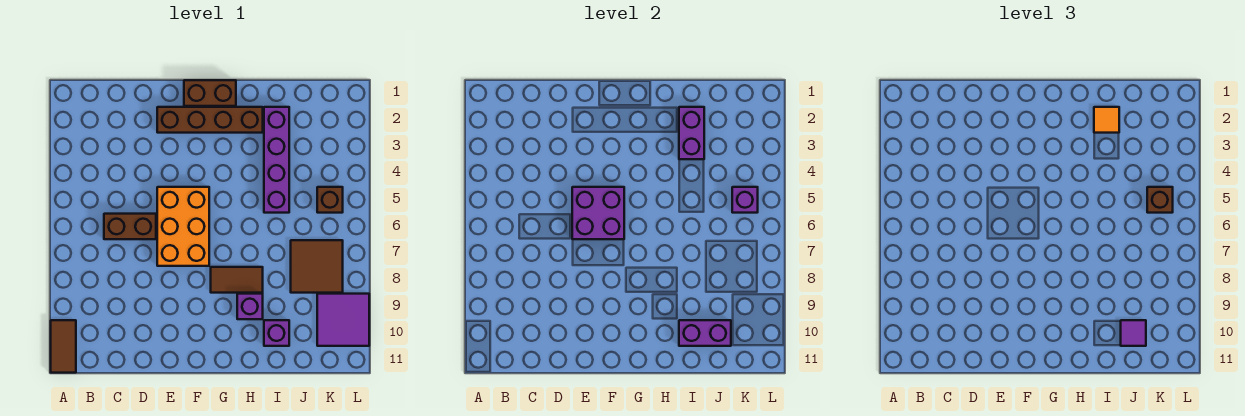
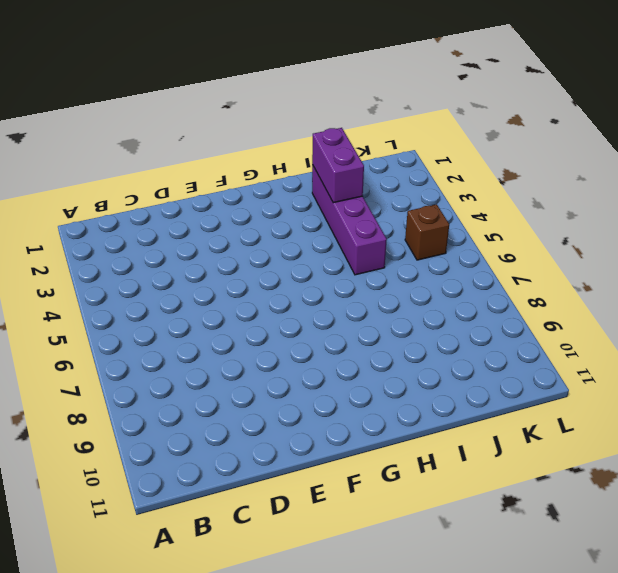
none -> brown tile A10:A11 level 1
none -> brown brick C6:D6 level 1
none -> brown brick E2:H2 level 1

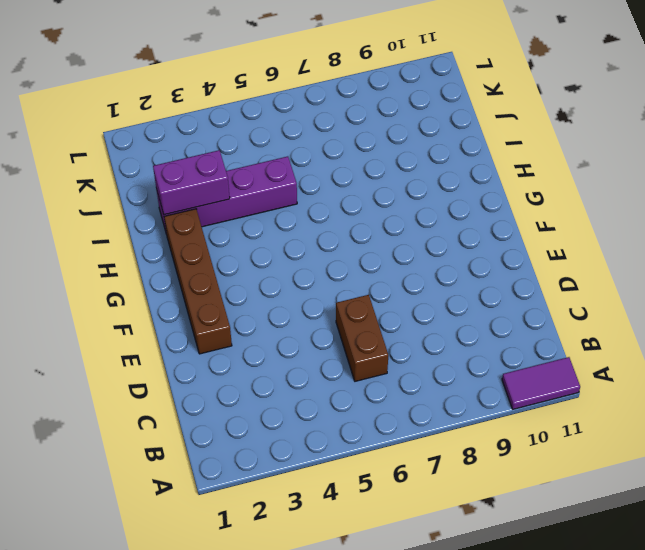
purple tile A10:A11 level 1 -> brown tile A10:A11 level 1
none -> orange brick E5:F7 level 1
none -> brown brick F1:G1 level 1
none -> brown tile G8:H8 level 1

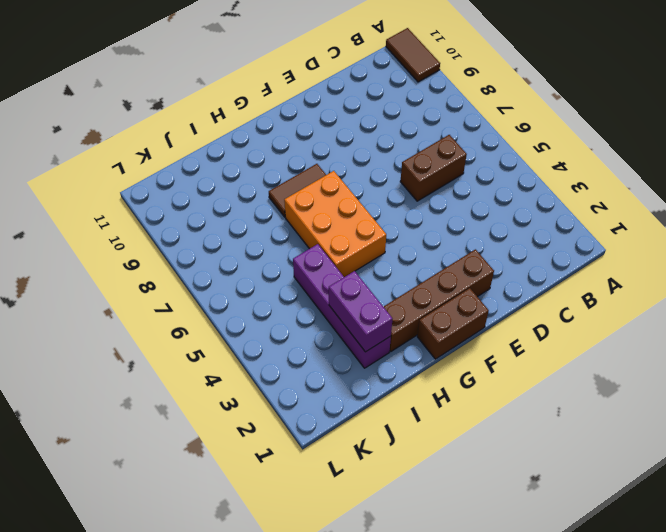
orange brick G5:H7 level 1 -> orange brick E5:F7 level 1
none -> purple brick H9 level 1
none -> purple brick I10 level 1
none -> brown tile J7:K8 level 1

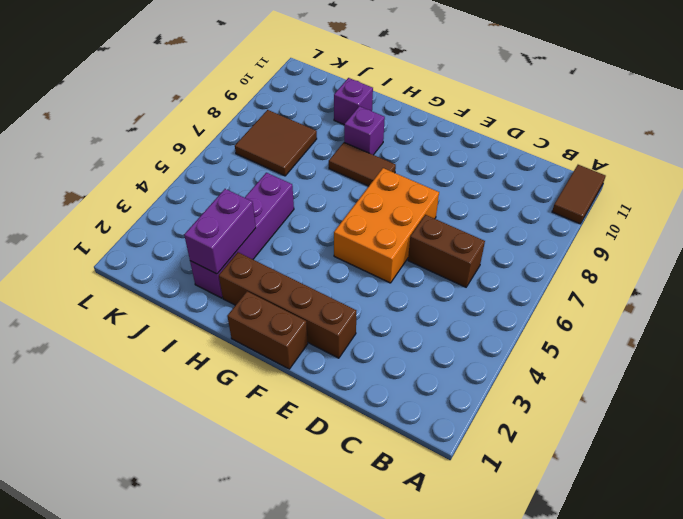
none -> brown brick K5 level 1
none -> purple tile K9:L10 level 1
none -> purple brick E5:F6 level 2

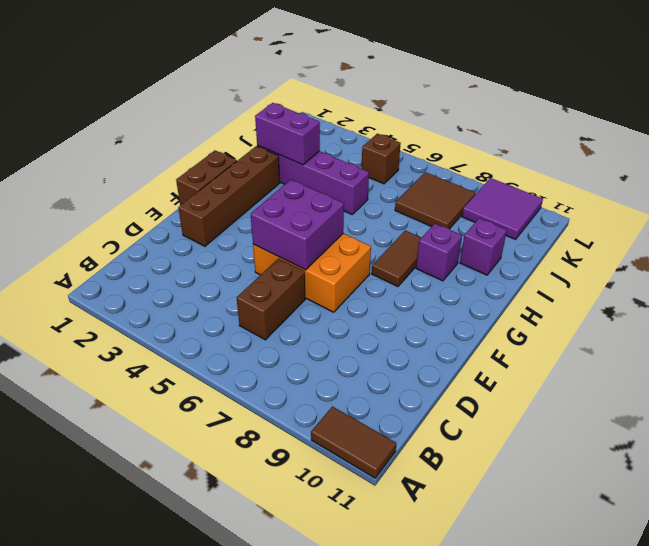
none -> purple brick I10:J10 level 2
none -> purple brick K5 level 2
none -> orange tile I2 level 3

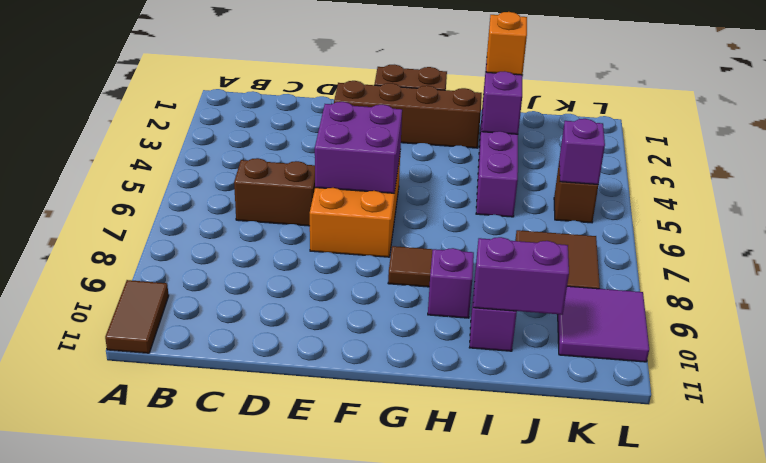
orange brick I2 level 3 -> orange tile I2 level 3
none -> purple tile J10 level 3
none -> brown brick K5 level 3

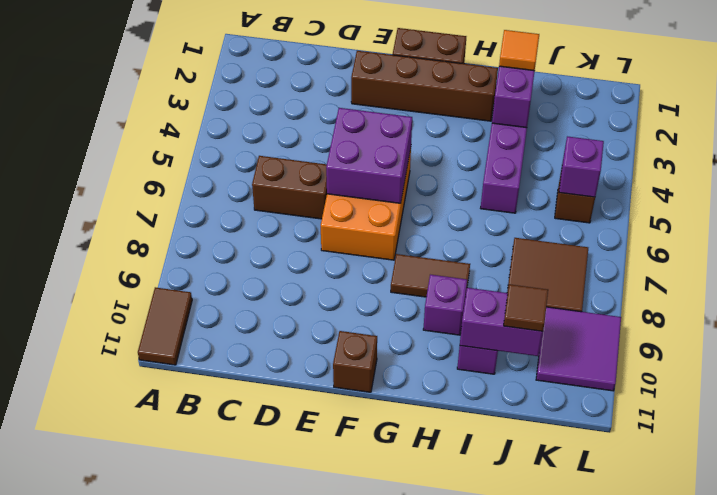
brown brick F11 level 1 -> brown brick K5 level 3
brown tile J10 level 3 -> purple tile J10 level 3

